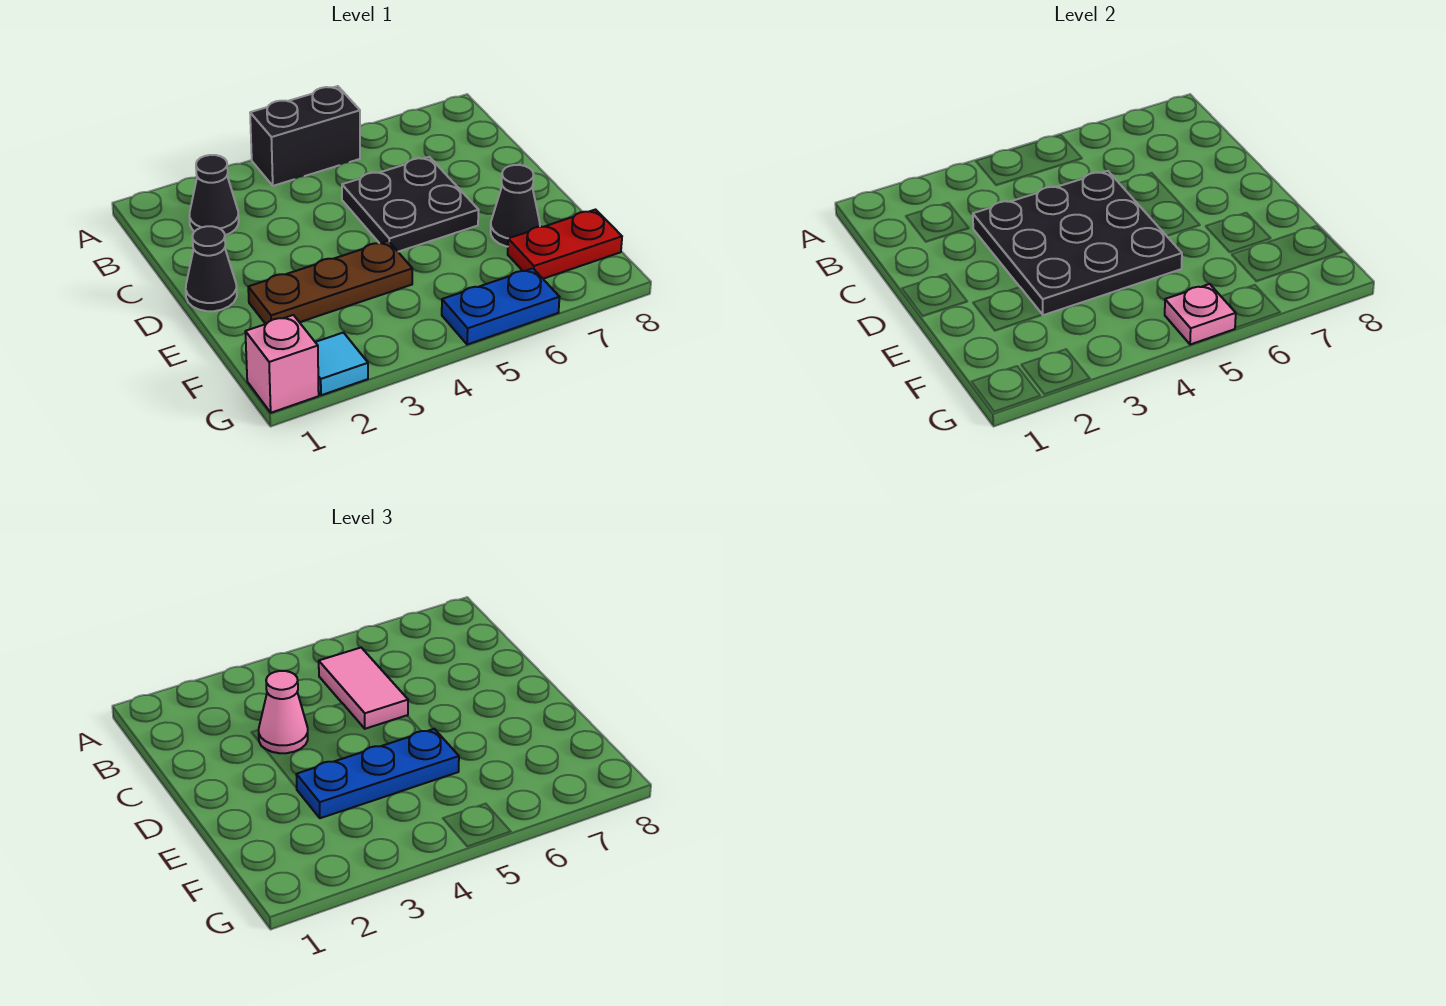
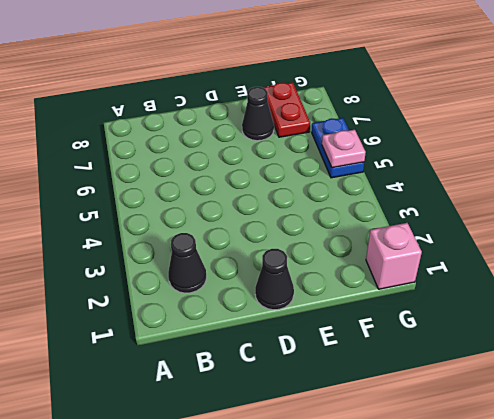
none -> black brick A4:A5 level 1
none -> black plate C5:D6 level 1
none -> brown plate E2:E4 level 1

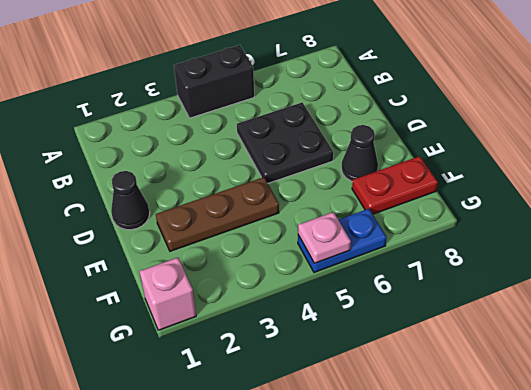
none -> black cone B2 level 1
none -> cyan tile G2 level 1
none -> black plate C3:E5 level 2

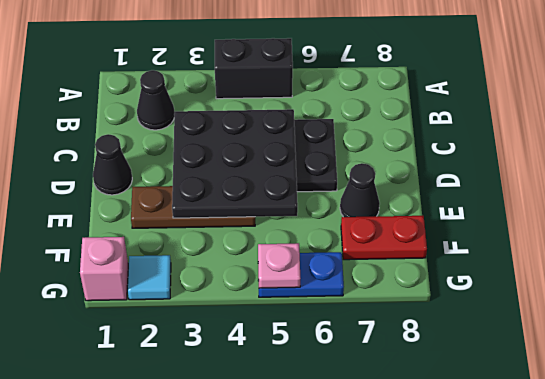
none -> pink tile B5:C5 level 3
none -> pink cone C3 level 3
none -> blue plate E3:E5 level 3

